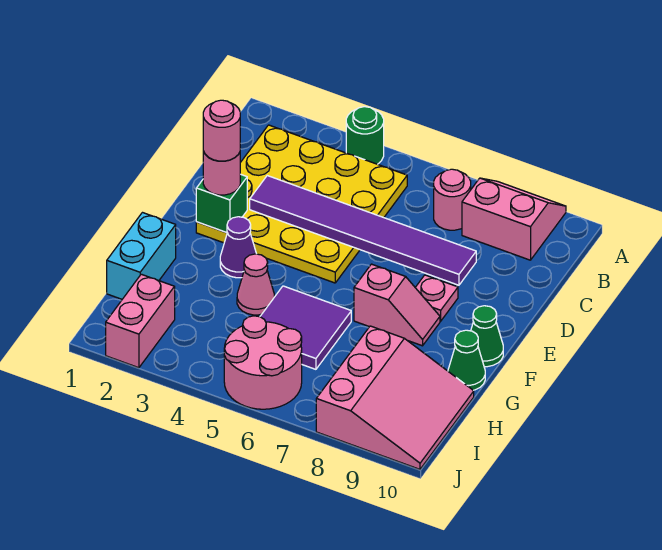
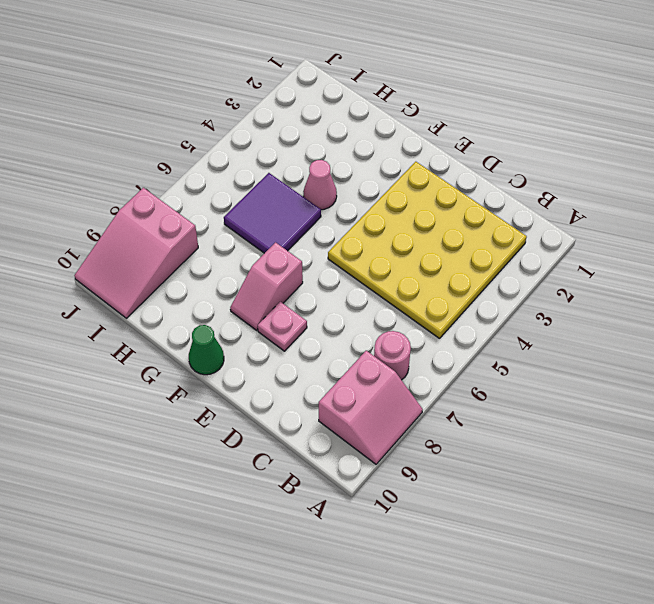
pink slope I8:J10 level 1 top 8 -> pink slope H8:J10 level 1 top 8
none -> green round brick A4 level 1
none -> purple cone F3 level 1
none -> cyan brick G1:H1 level 1

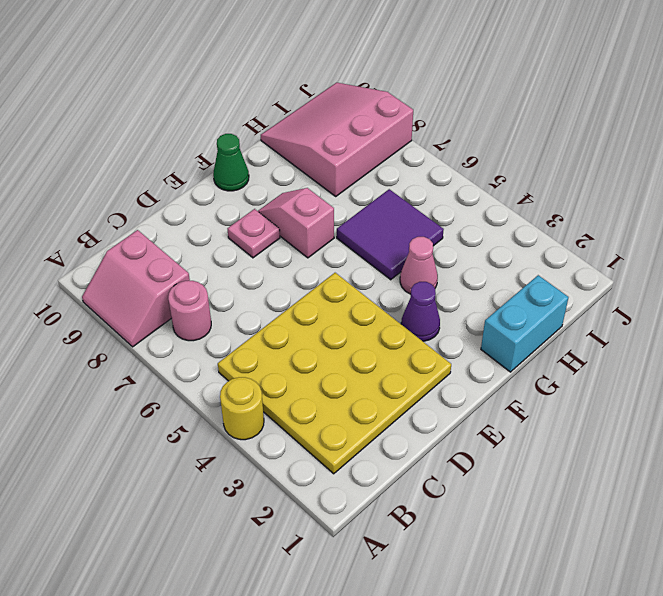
yellow round brick A4 level 1 -> green round brick A4 level 1
none -> green cone G10 level 1
none -> pink brick I2:J2 level 1
none -> pink round brick I5:J6 level 1

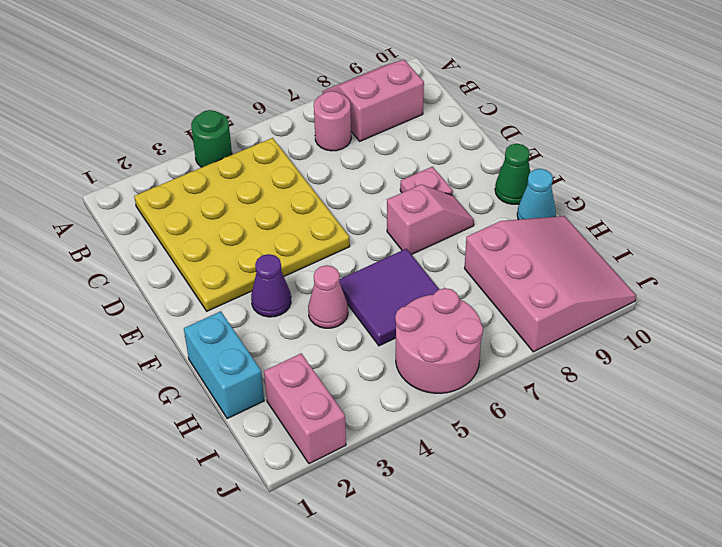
cyan cone G10 level 1 -> green cone G10 level 1
none -> purple tile D3:D8 level 2
none -> green brick E2 level 2
none -> pink round brick E2 level 3

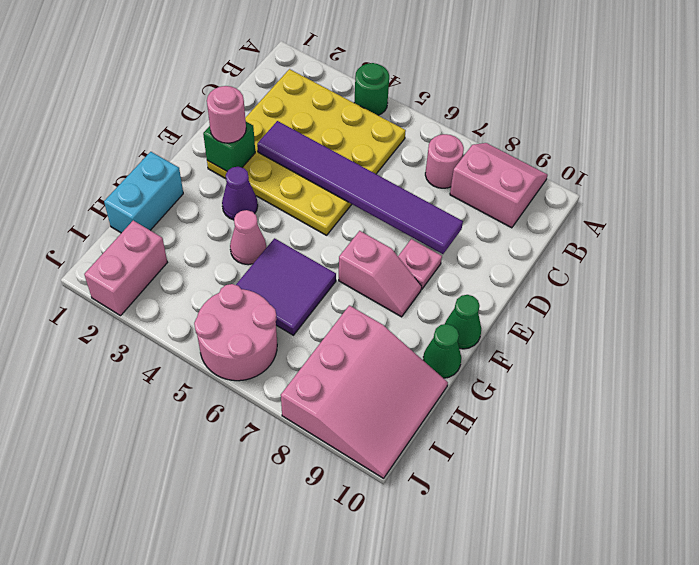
none -> pink round brick E2 level 4

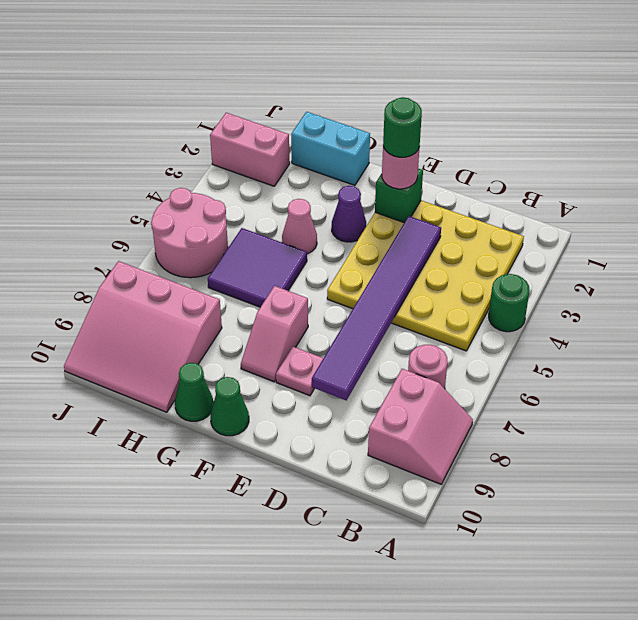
green round brick E2 level 4 -> pink round brick E2 level 4

